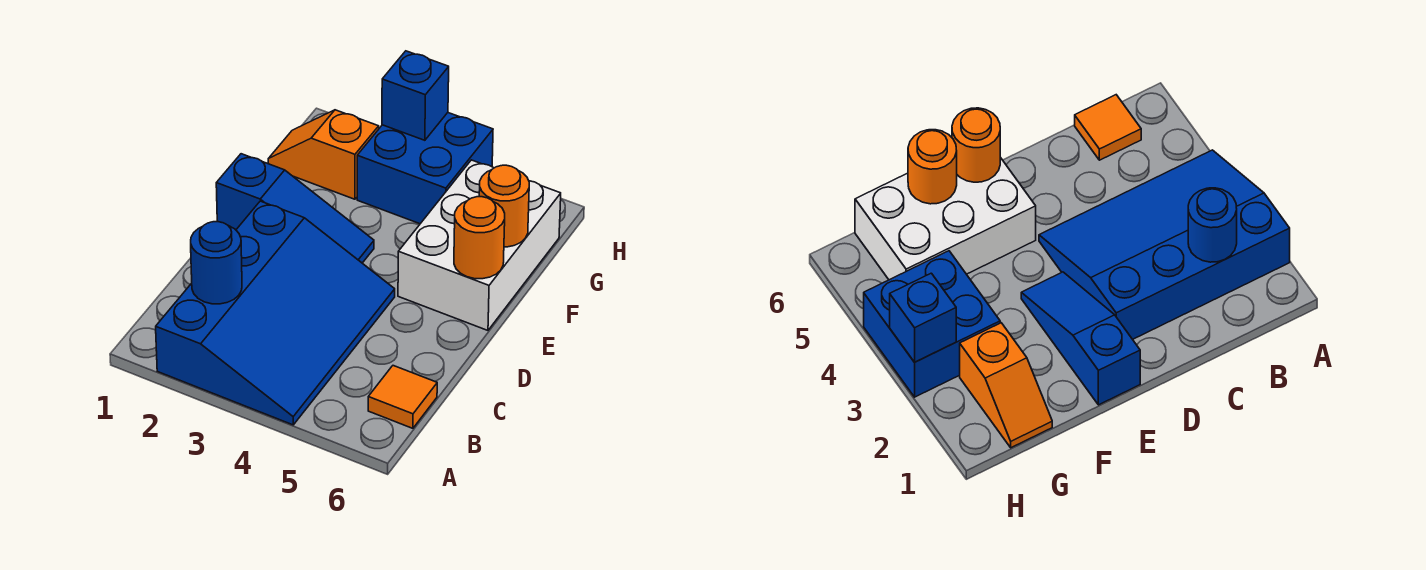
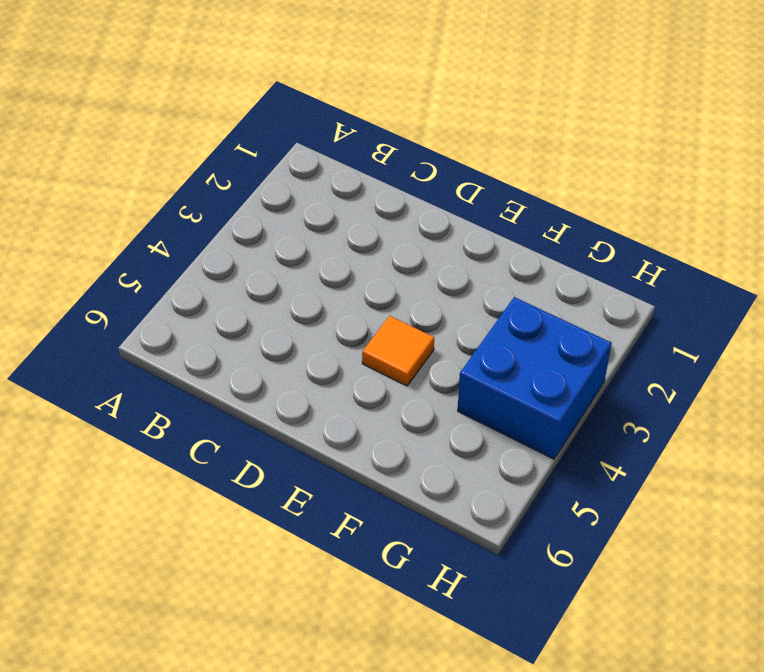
orange tile E4 level 1 -> orange tile B6 level 1
none -> blue slope A2:D4 level 1 top 2
none -> blue slope E1:E3 level 1 top 1

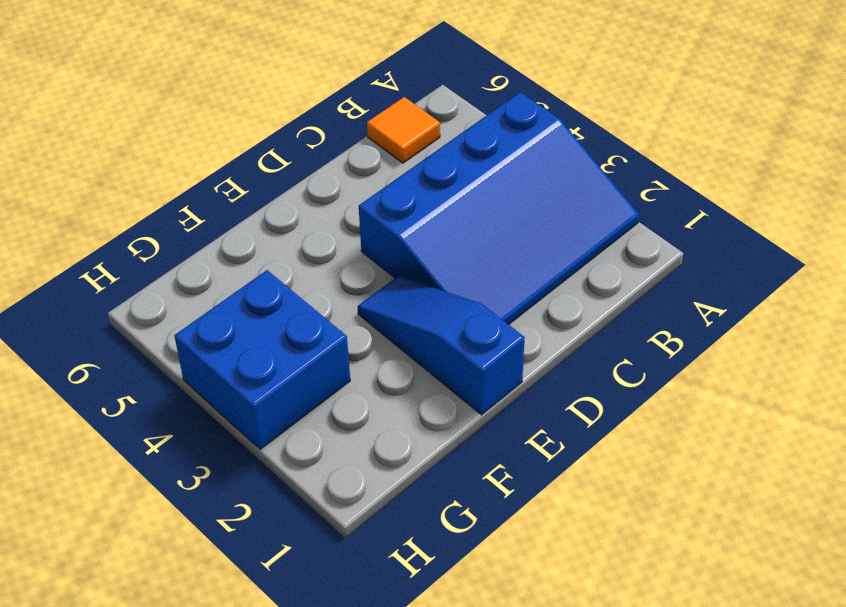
blue slope A2:D4 level 1 top 4 -> blue slope A2:D4 level 1 top 2
none -> white brick E5:G6 level 1
none -> orange slope G1:G2 level 1 top 2

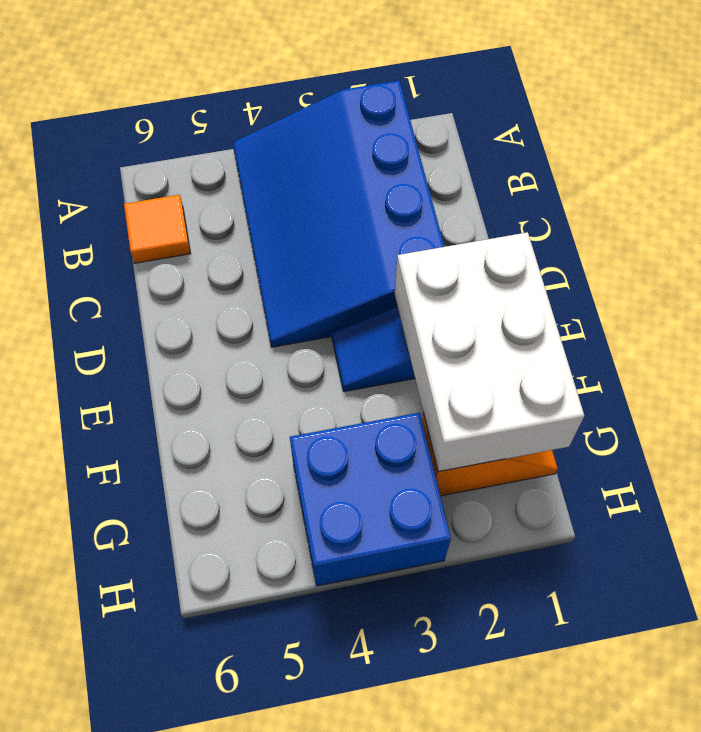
white brick E1:G2 level 2 -> white brick E5:G6 level 1
none -> blue round brick B2 level 2
none -> orange round brick E6 level 2

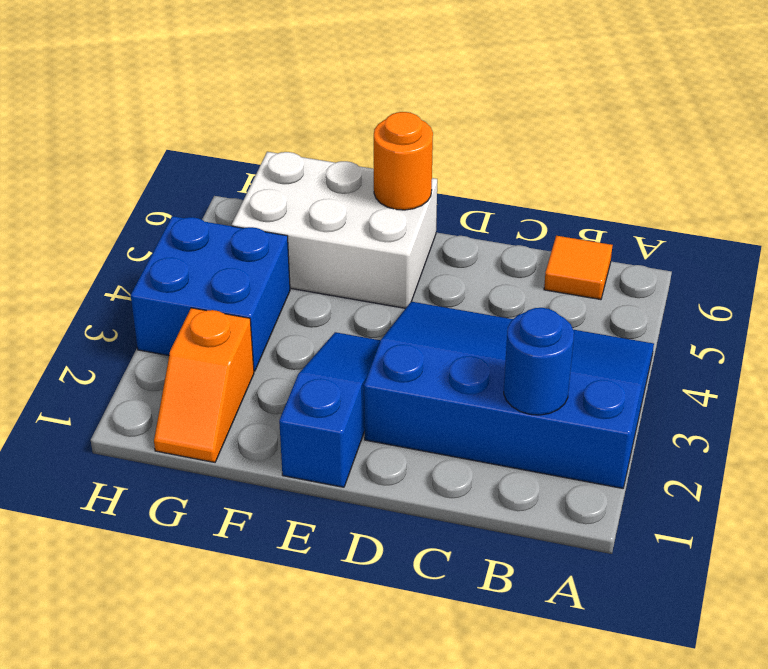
none -> orange round brick F6 level 2
none -> blue brick H3 level 2

